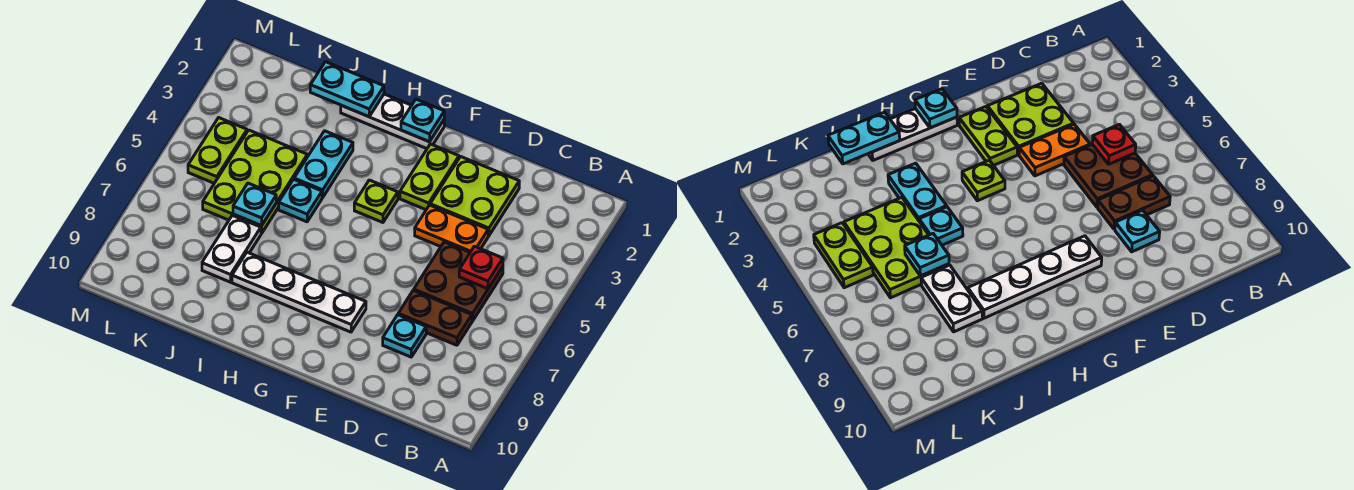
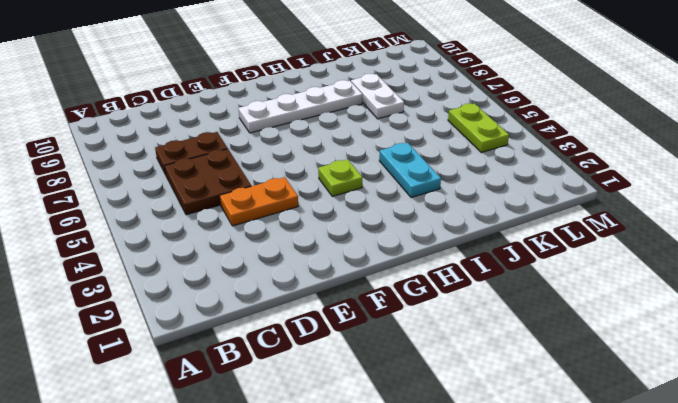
none -> lime plate D2:E3 level 1
none -> cyan plate D8 level 1
none -> lime plate F2:F3 level 1

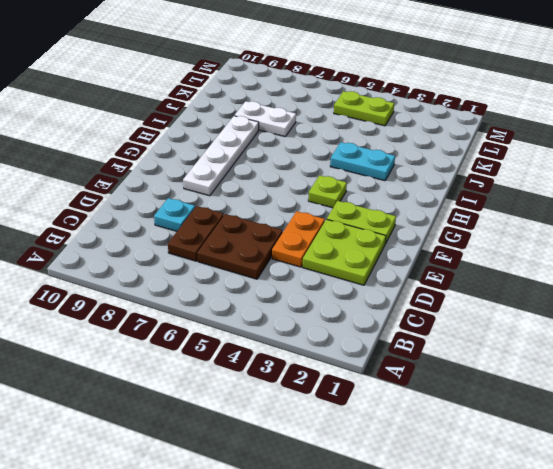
none -> white plate G1:I1 level 1
none -> cyan plate I5 level 1
none -> lime plate J4:K6 level 1

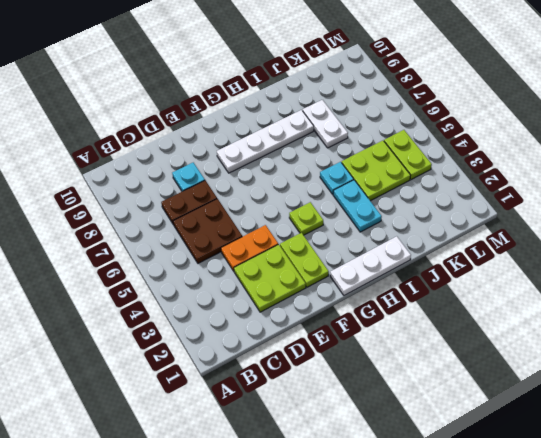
lime plate J4:K5 level 1 -> lime plate J4:K6 level 1
none -> red plate C5 level 2
none -> cyan plate G1 level 2
none -> cyan plate I1:J1 level 2

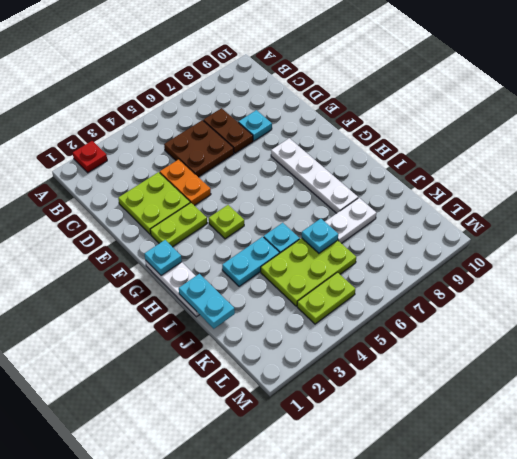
red plate A2 level 1 -> red plate C5 level 2

